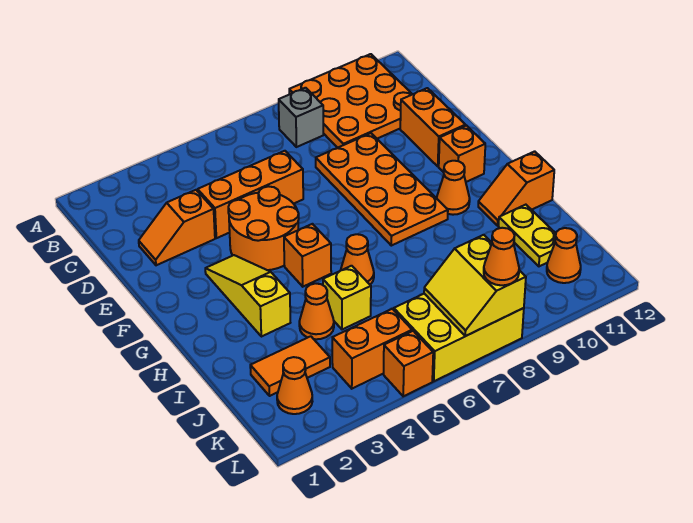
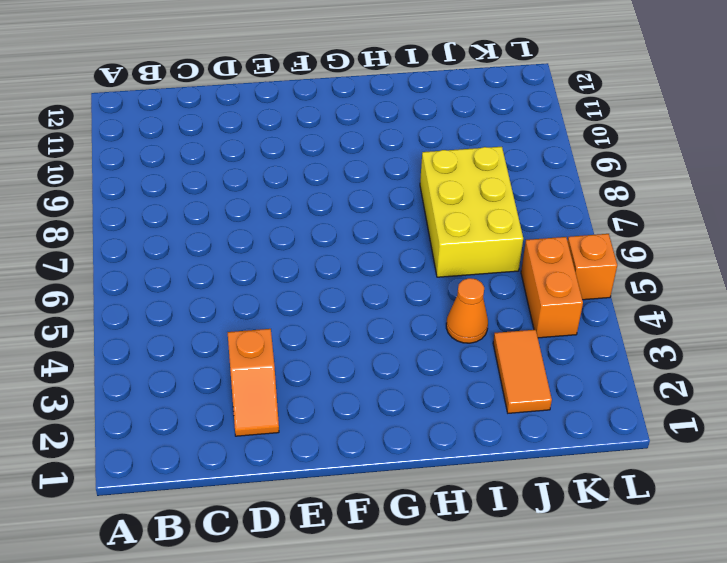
yellow brick I6:J8 level 1 -> yellow brick K6:L8 level 1
none -> orange plate A9:C11 level 1
none -> grey brick B8 level 1
none -> orange brick D4:D6 level 1

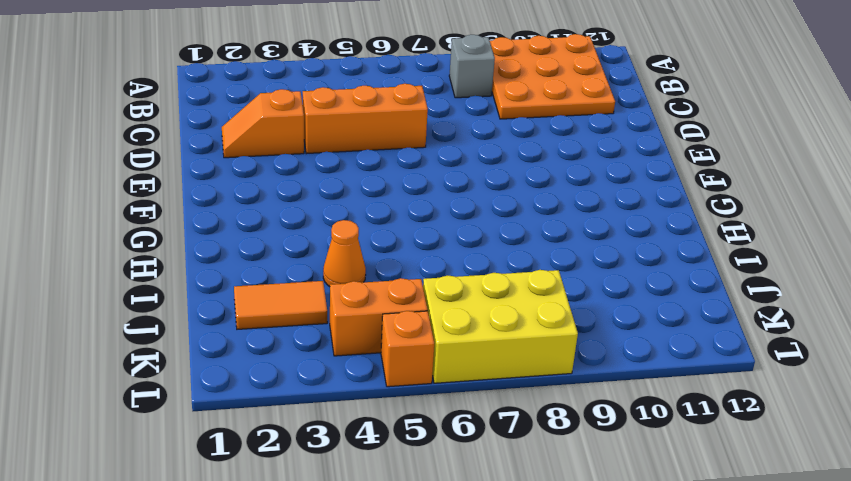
none -> orange plate D8:G9 level 1
none -> orange brick D11:E11 level 1
none -> orange round brick E4:F5 level 1

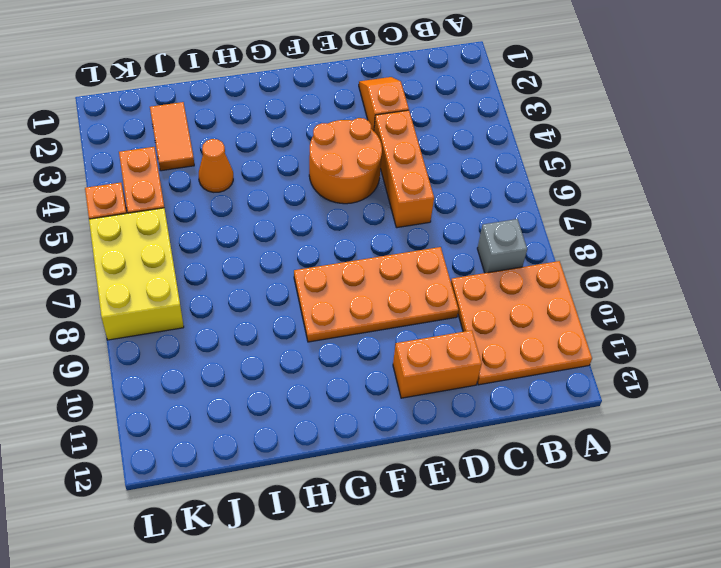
none -> yellow slope F3:H3 level 1 top H
none -> orange brick F11 level 1
none -> orange brick G5 level 1

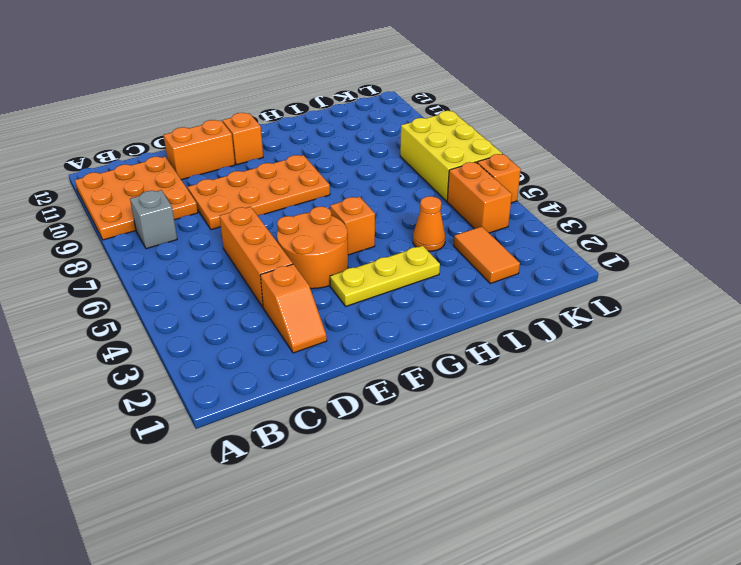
yellow plate F3:H3 level 1 -> yellow slope F3:H3 level 1 top H
none -> orange cone G10 level 1
none -> orange cone H6 level 1
none -> orange slope H11:H12 level 1 top 12

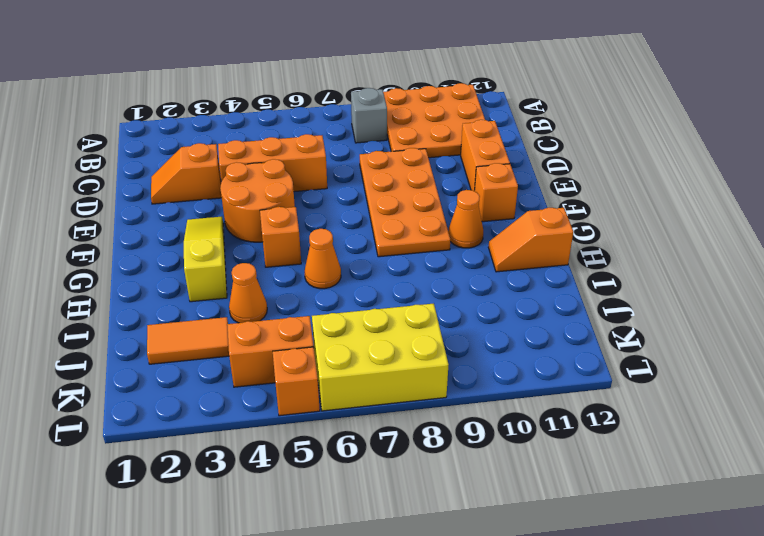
none -> yellow brick I5 level 1
none -> yellow plate I11:J11 level 1
none -> orange cone K2 level 1

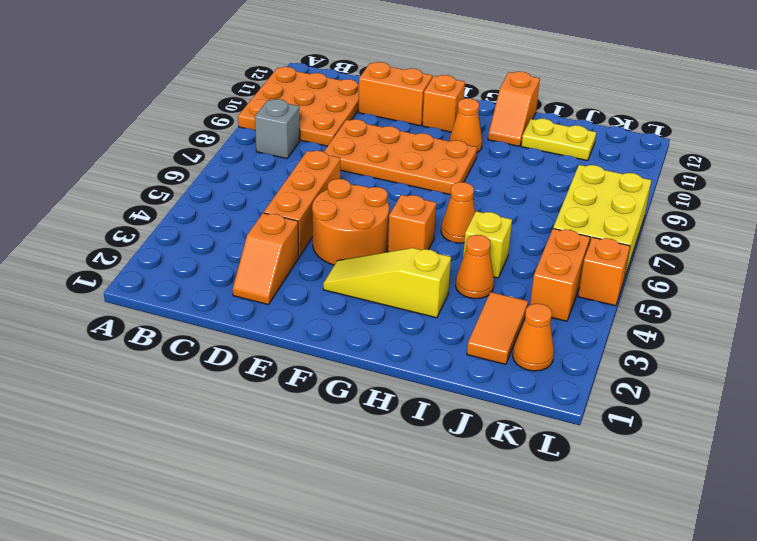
none -> orange cone K11 level 1
none -> yellow slope K7:L8 level 2 top 8
none -> orange cone L8 level 3

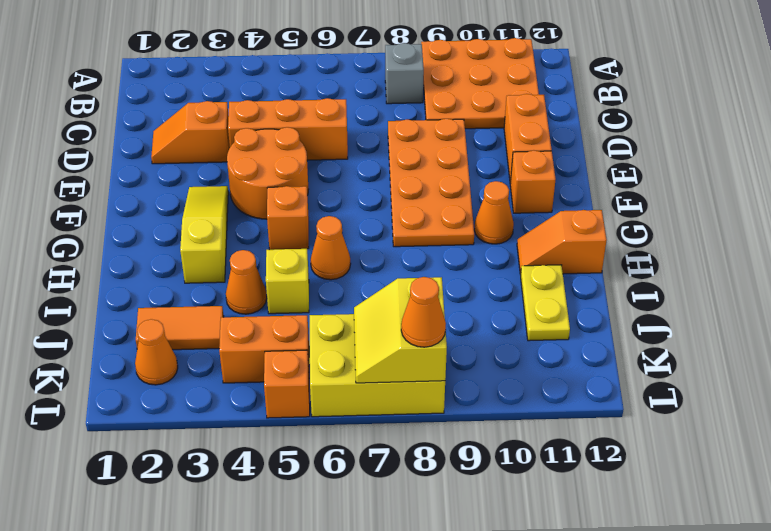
none -> orange cone K11 level 1

